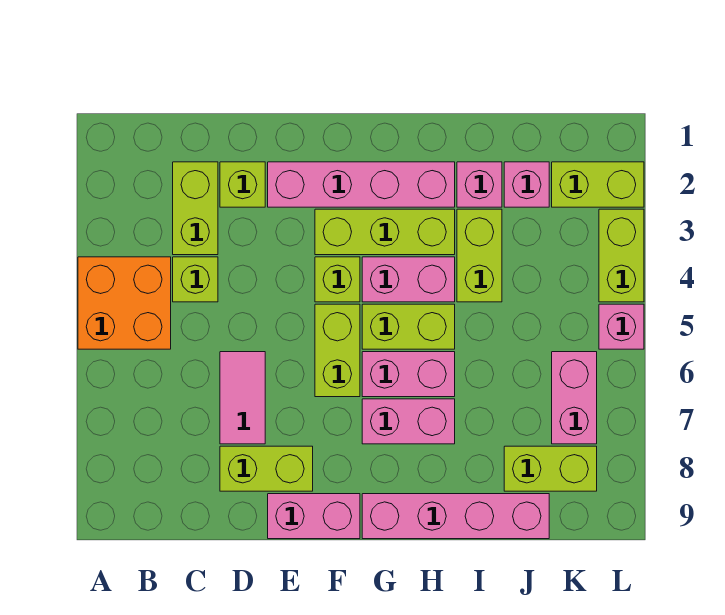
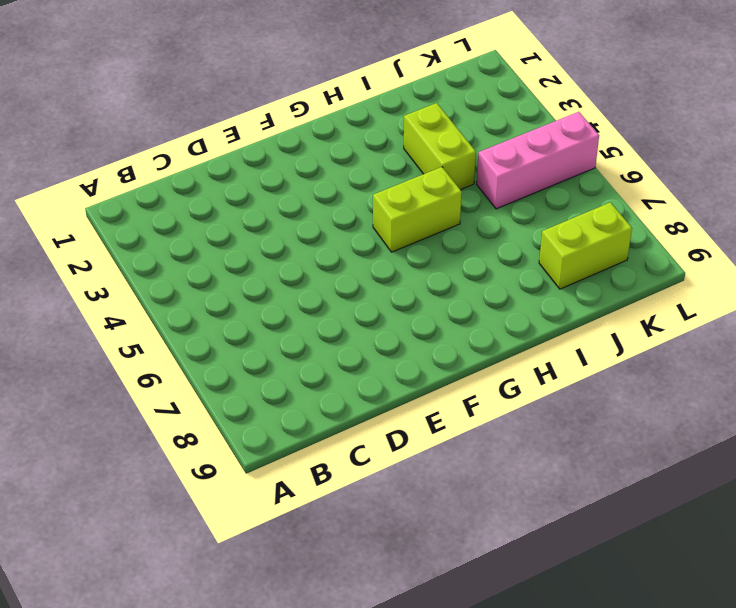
pink brick J5:L5 level 1 -> pink brick L5 level 1
none -> orange brick A4:B5 level 1
none -> lime brick C2:C3 level 1
none -> lime brick C4 level 1

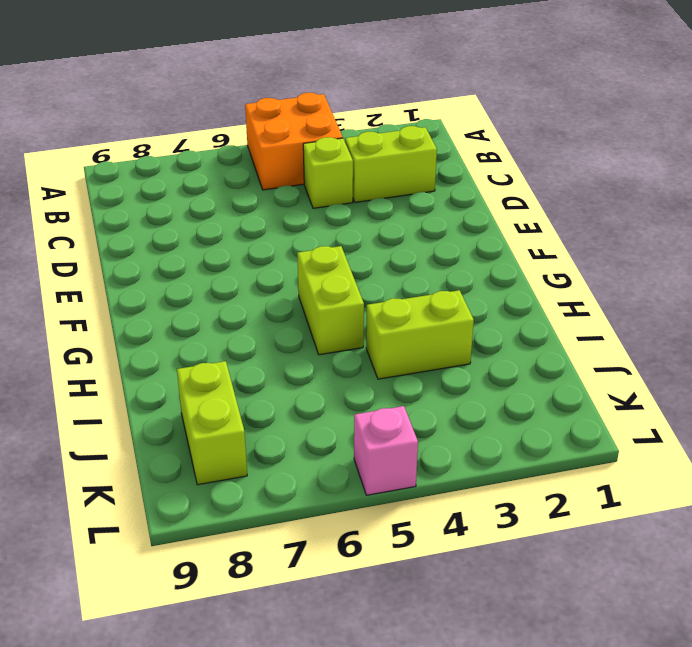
none -> lime brick D2 level 1
none -> pink tile D6:D7 level 1
none -> lime brick D8:E8 level 1

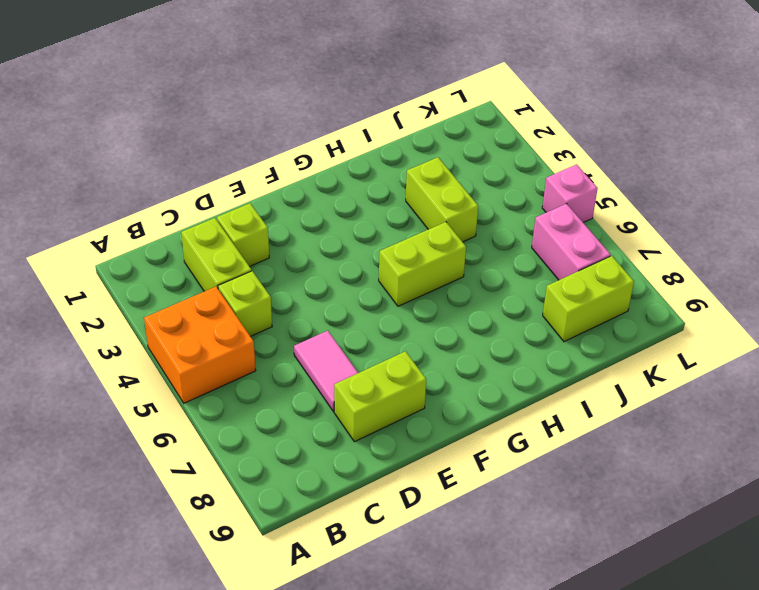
none -> pink brick E2:H2 level 1
none -> pink brick E9:F9 level 1
none -> lime brick F3:H3 level 1

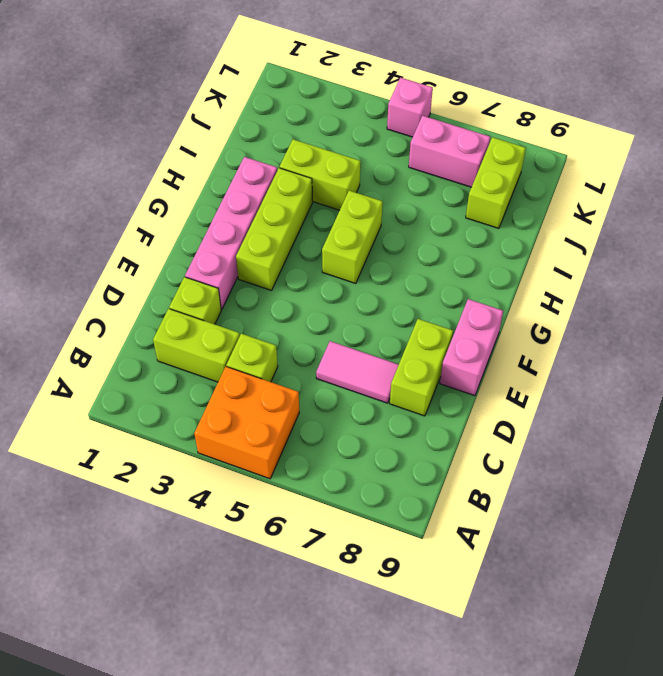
none -> lime brick F4 level 1
none -> lime brick F5:F6 level 1
none -> pink brick G4:H4 level 1

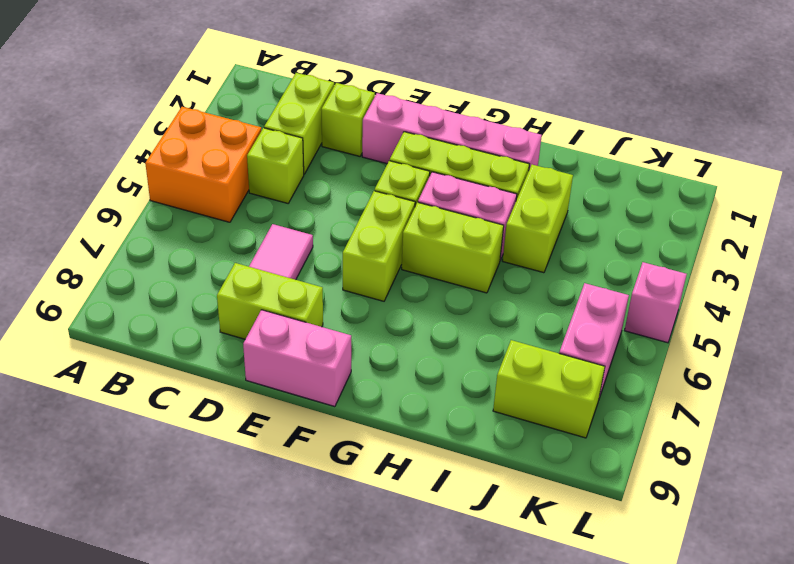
none -> pink brick G6:H6 level 1
none -> pink brick G7:H7 level 1
none -> pink brick G9:J9 level 1

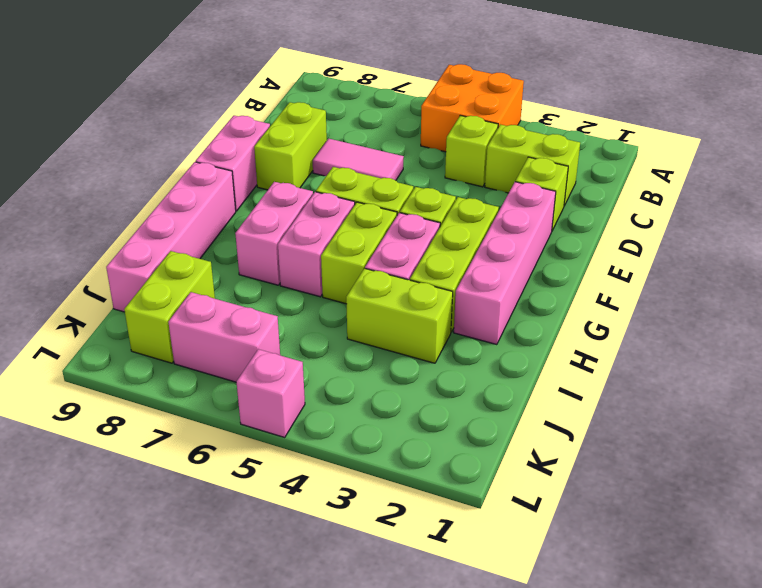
none -> pink brick I2 level 1
none -> pink brick J2 level 1
none -> lime brick K2:L2 level 1

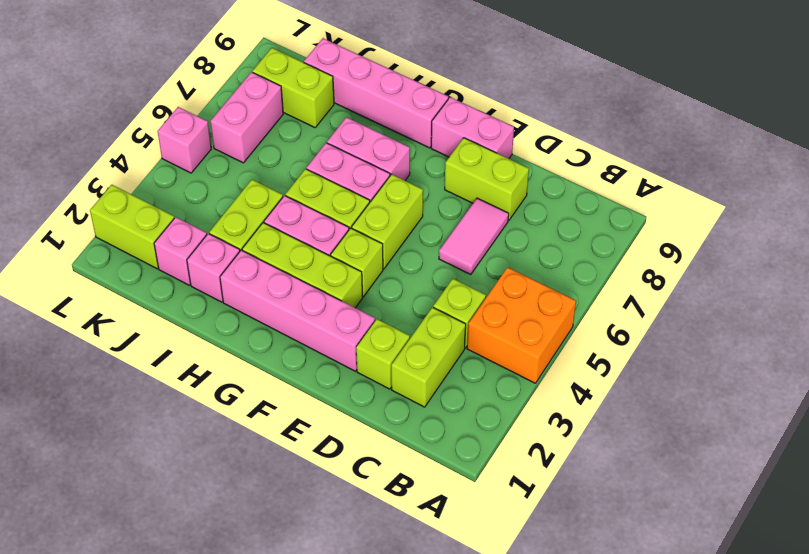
none -> lime brick L3:L4 level 1

